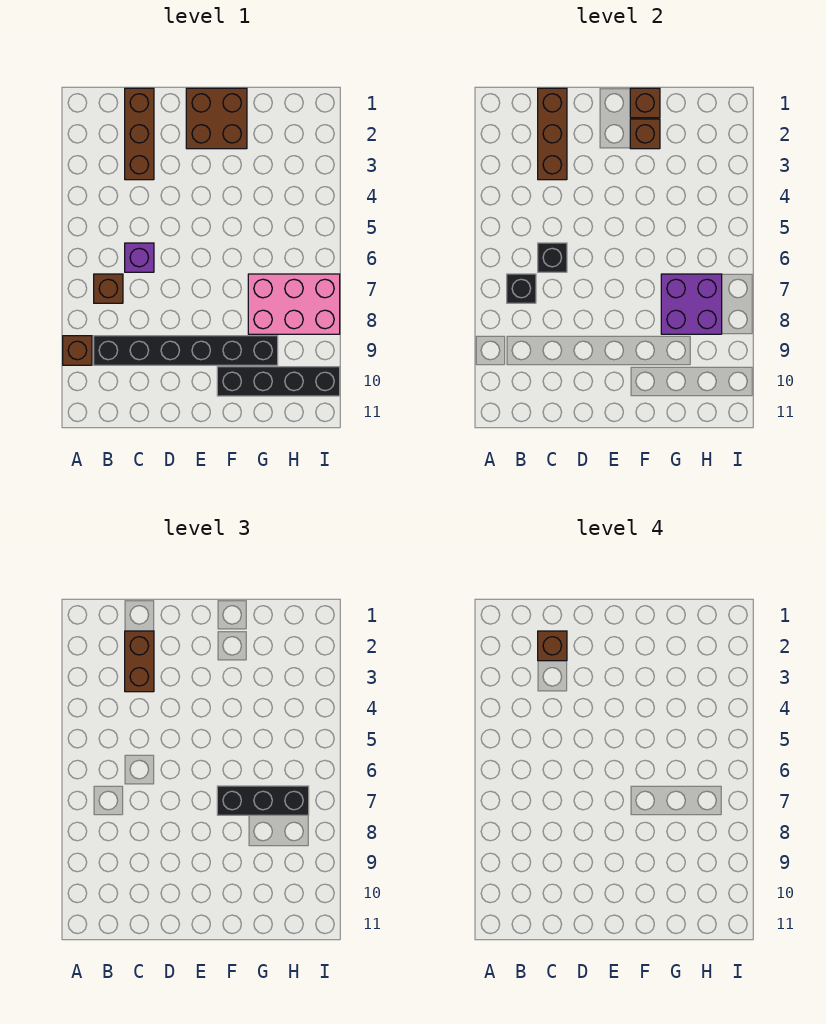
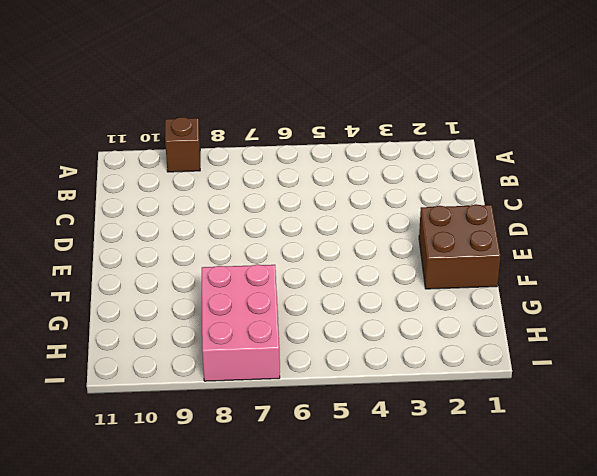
none -> brown brick B7 level 1
none -> black brick B9:G9 level 1
none -> brown brick C1:C3 level 1

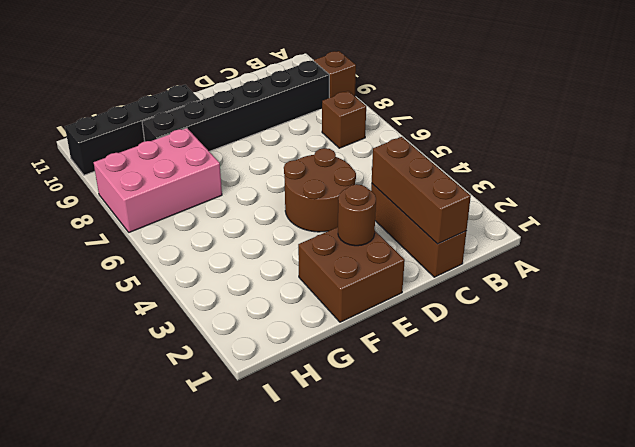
brown round brick D4:E5 level 1 -> none
brown round brick E2 level 2 -> none
none -> purple brick C6 level 1
none -> black brick B7 level 2
none -> black brick C6 level 2

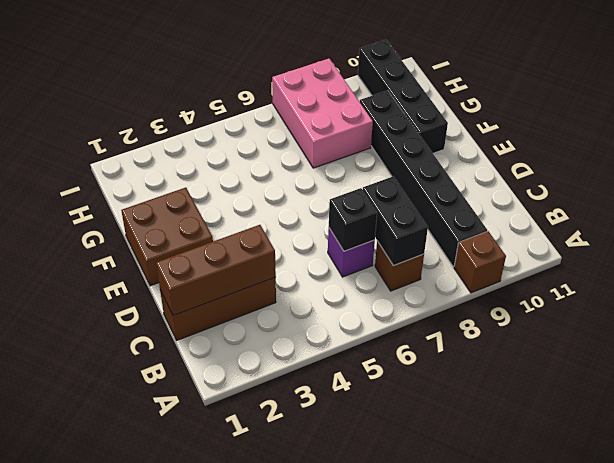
black brick B7:C7 level 2 -> black brick B7 level 2
none -> brown brick F1 level 2
none -> brown brick F2 level 2
none -> purple brick G7:H8 level 2

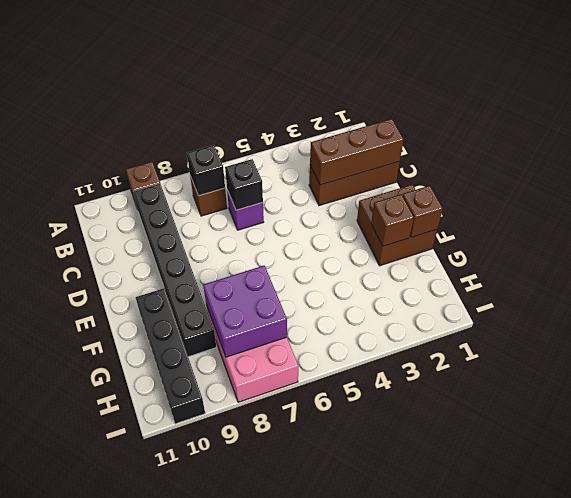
none -> brown brick C2:C3 level 3
none -> black brick F7:H7 level 3
none -> brown brick C2 level 4

